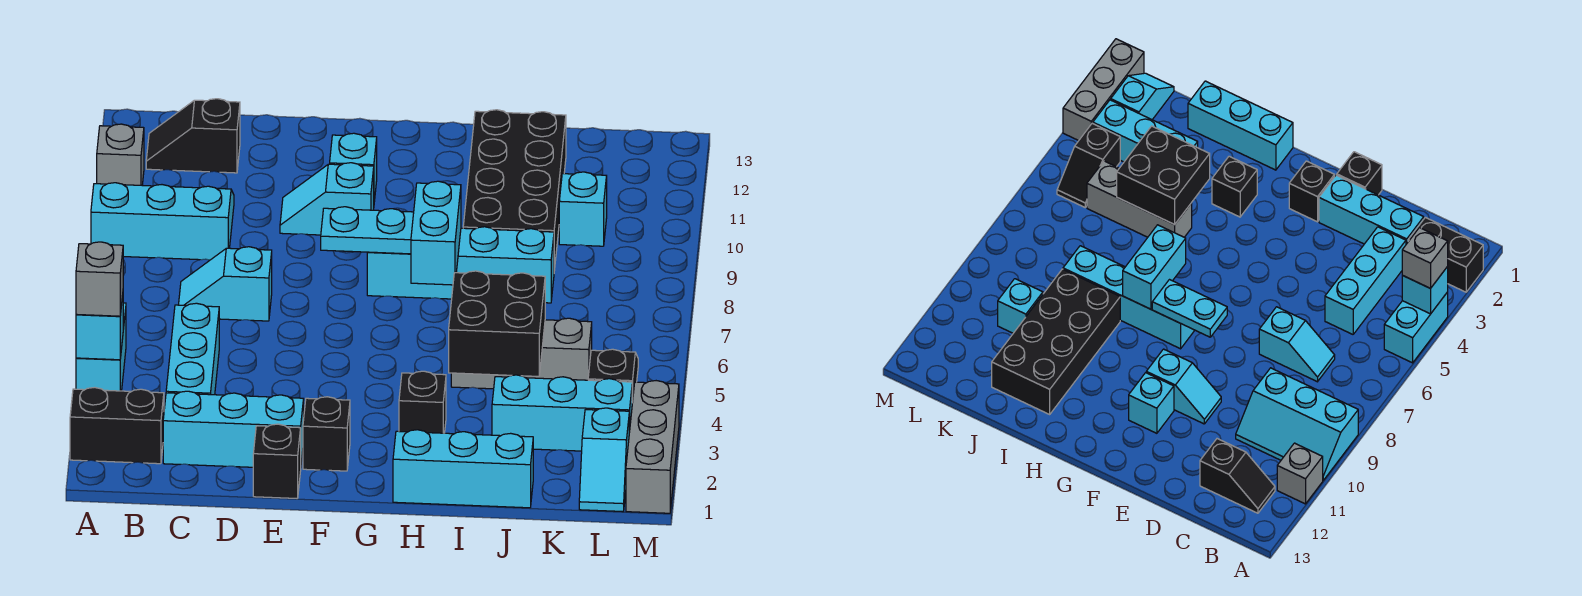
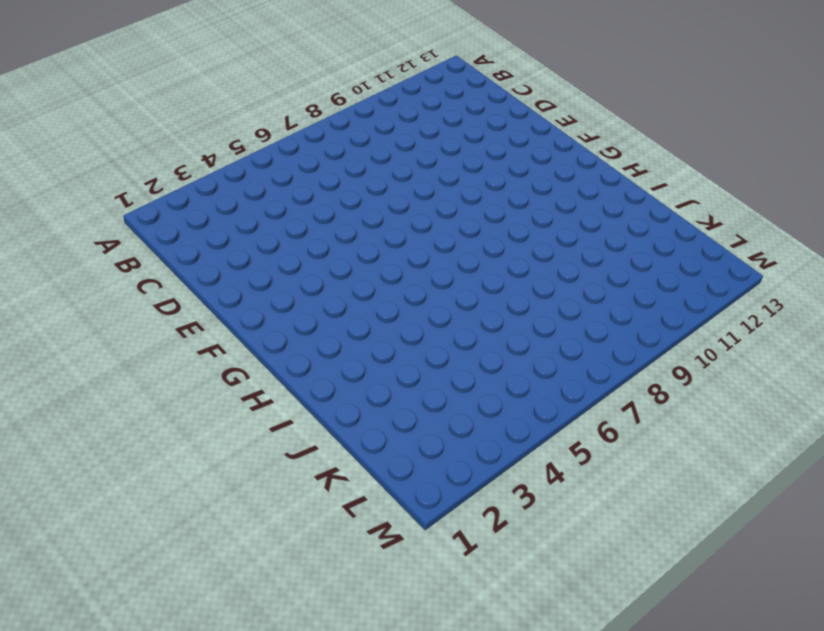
none -> black brick A2:B2 level 1
none -> cyan brick A4:A5 level 1
none -> cyan slope A9:C10 level 1 top 9

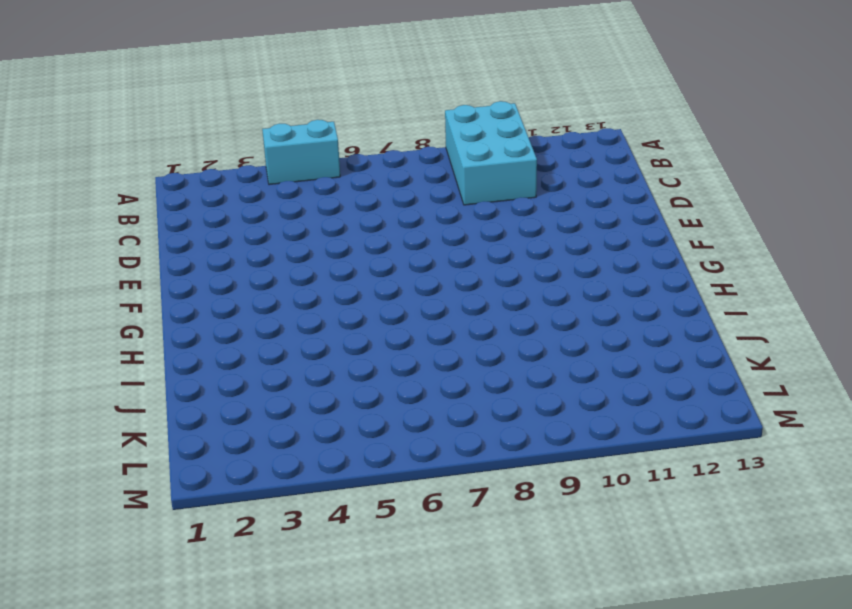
cyan brick A9:C10 level 1 -> cyan slope A9:C10 level 1 top 9
none -> black brick A2:B2 level 1
none -> grey brick A11 level 1
none -> black slope B12:C12 level 1 top C

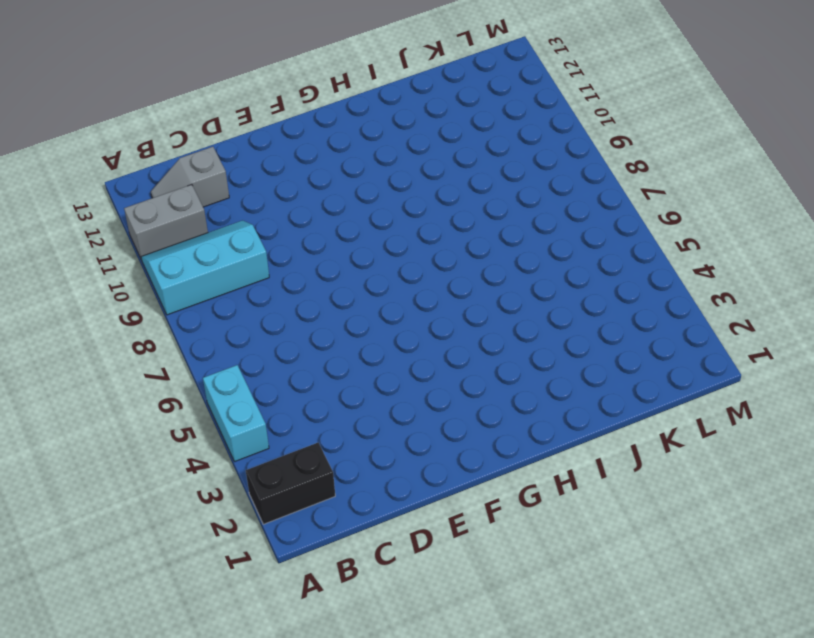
grey brick A11:B11 level 1 -> grey brick A11 level 1
grey slope B12:C12 level 1 top C -> black slope B12:C12 level 1 top C
none -> cyan brick C2:E2 level 1
none -> cyan brick C3:C5 level 1
none -> cyan slope C7:D7 level 1 top D

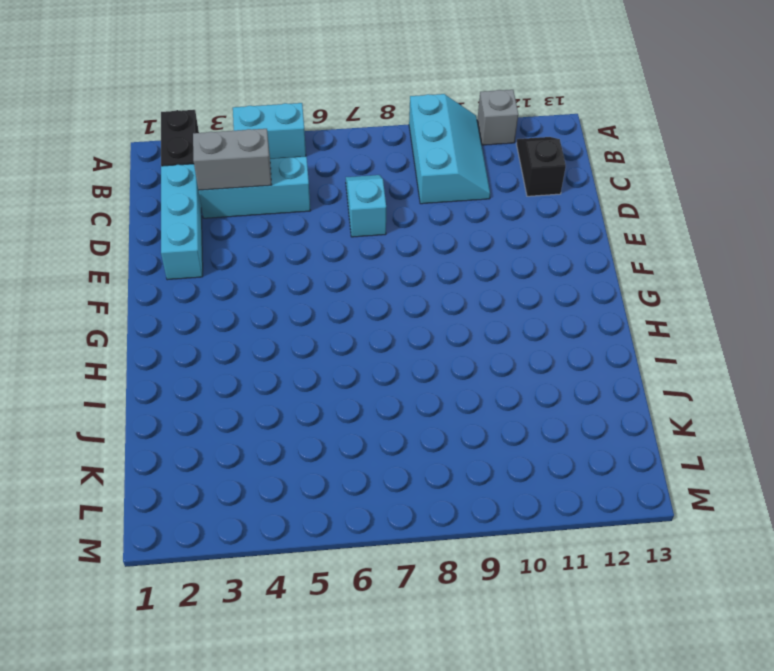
grey brick C3:C4 level 2 -> none
none -> black brick E1 level 1
none -> cyan slope E10:F10 level 1 top F
none -> black brick F2 level 1

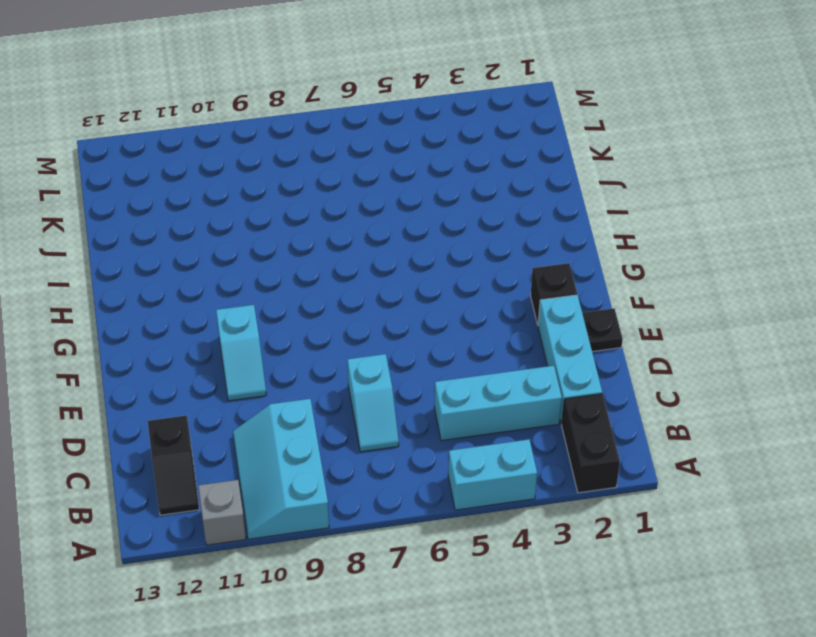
black plate E1 level 1 -> black brick E1 level 1
none -> cyan brick F11 level 1
none -> cyan brick G8:J8 level 1
none -> cyan brick H1:J1 level 1

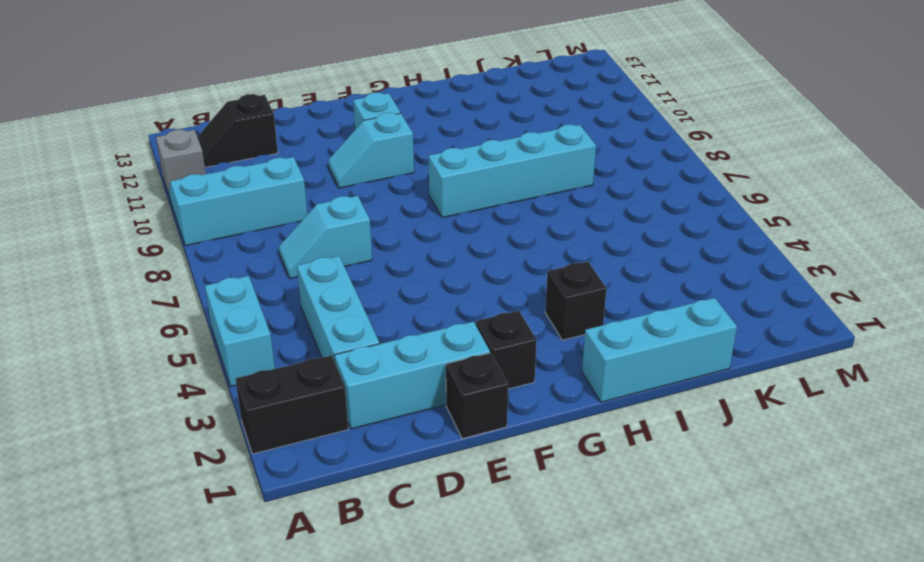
none -> grey brick I5:K5 level 1
none -> black brick I9:J12 level 1
none -> cyan brick J3:L3 level 1

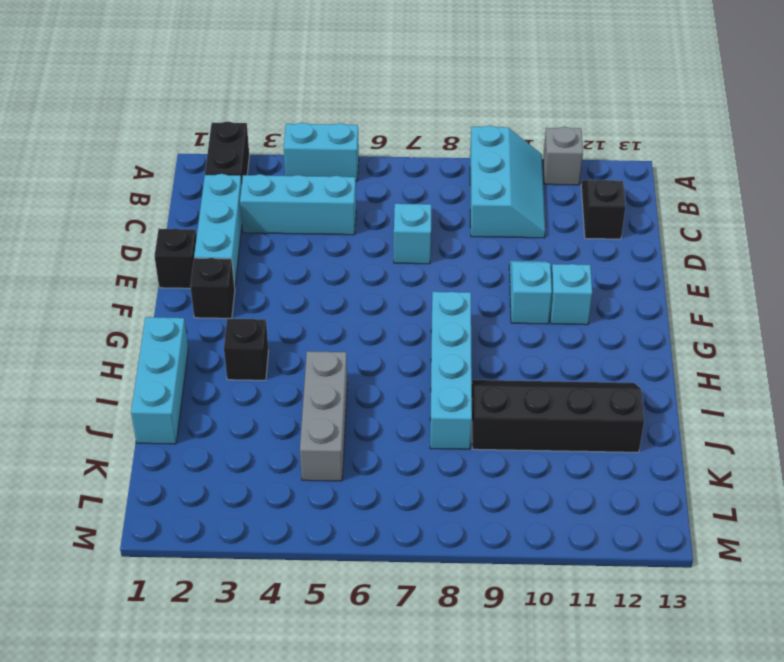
black slope I9:J12 level 1 top J -> black brick I9:J12 level 1
none -> cyan brick J3:L3 level 1
none -> cyan brick K10 level 1
none -> cyan slope L1:L2 level 1 top 2

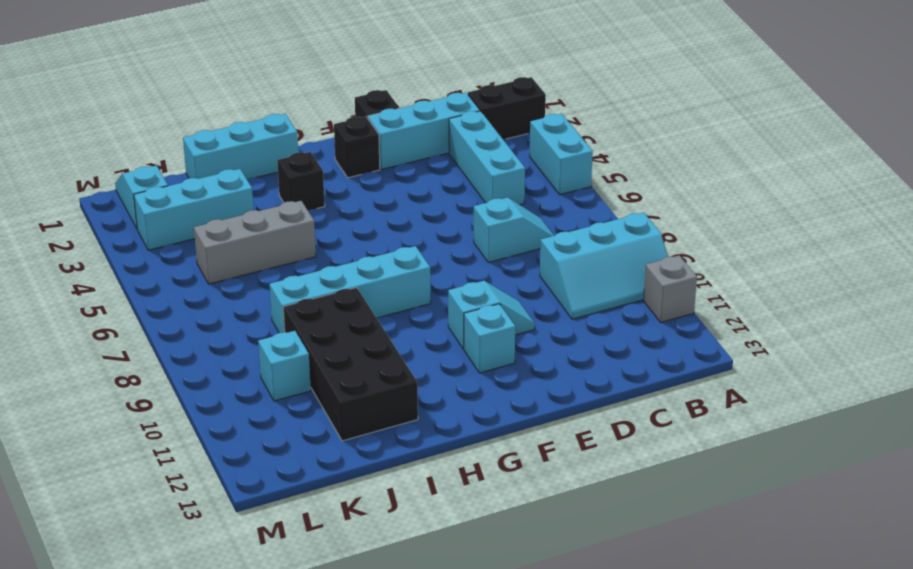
none -> black slope B12:C12 level 1 top C
none -> black slope L4:L5 level 1 top 4
none -> grey brick M1:M3 level 1

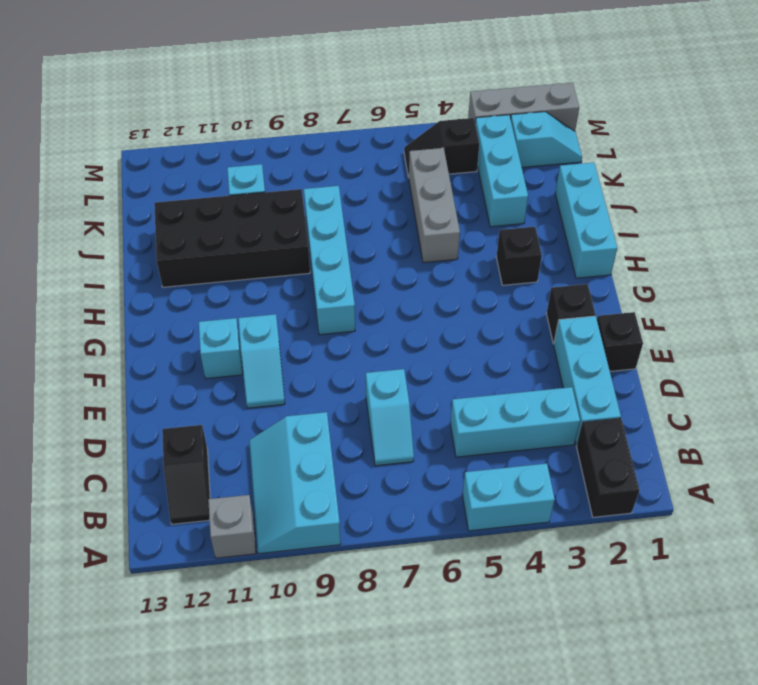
none -> cyan brick A4 level 2
none -> cyan plate F8:G8 level 2
none -> cyan brick H7:H8 level 2

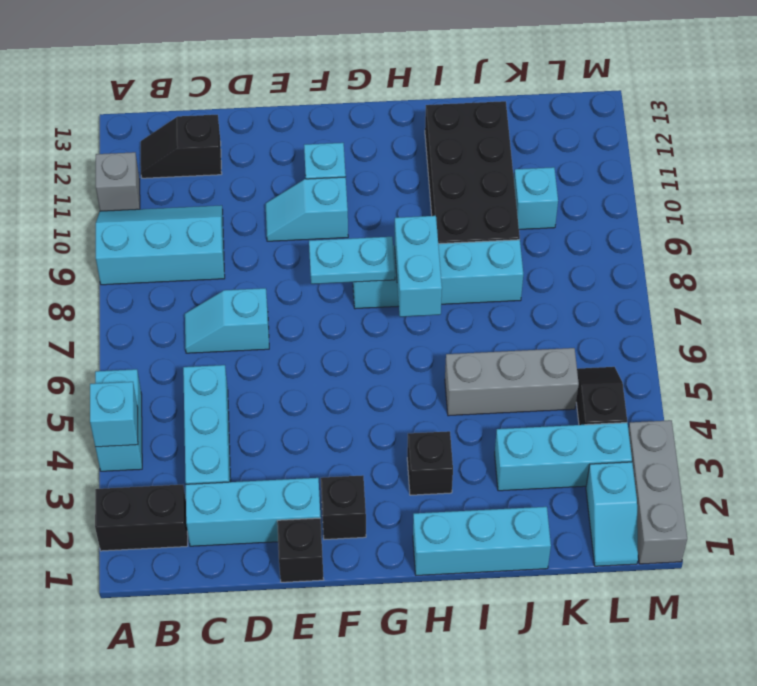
none -> black brick I4:J5 level 2
none -> grey brick A4 level 3

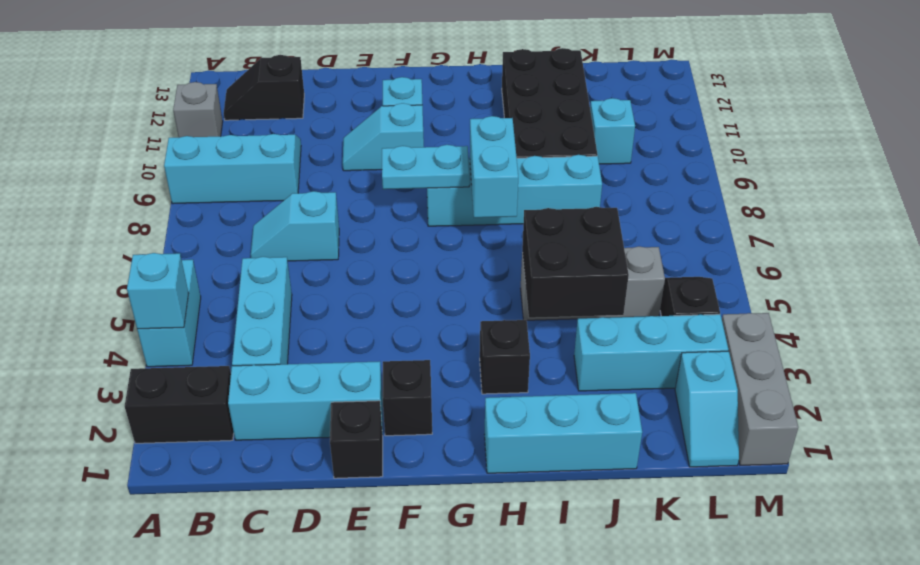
none -> grey brick A4 level 3

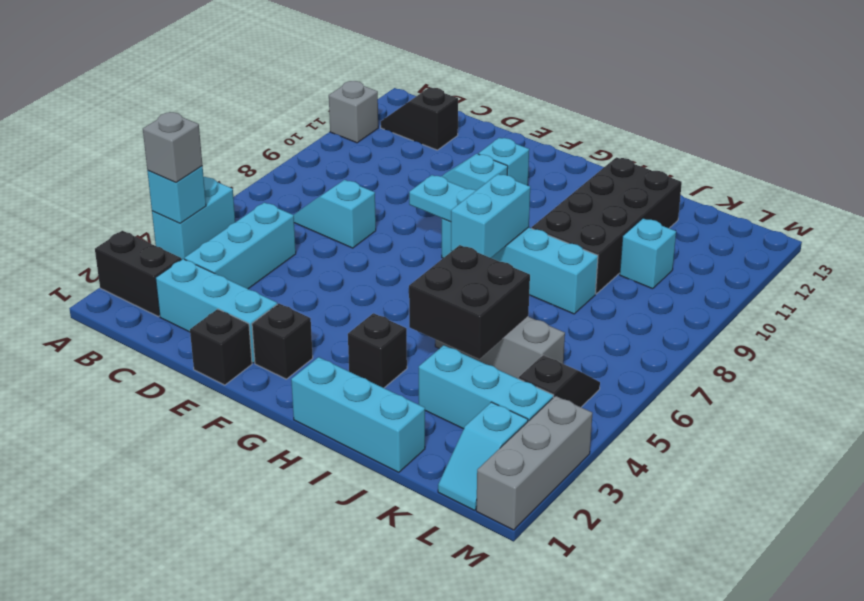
none -> cyan slope A9:C10 level 1 top 9

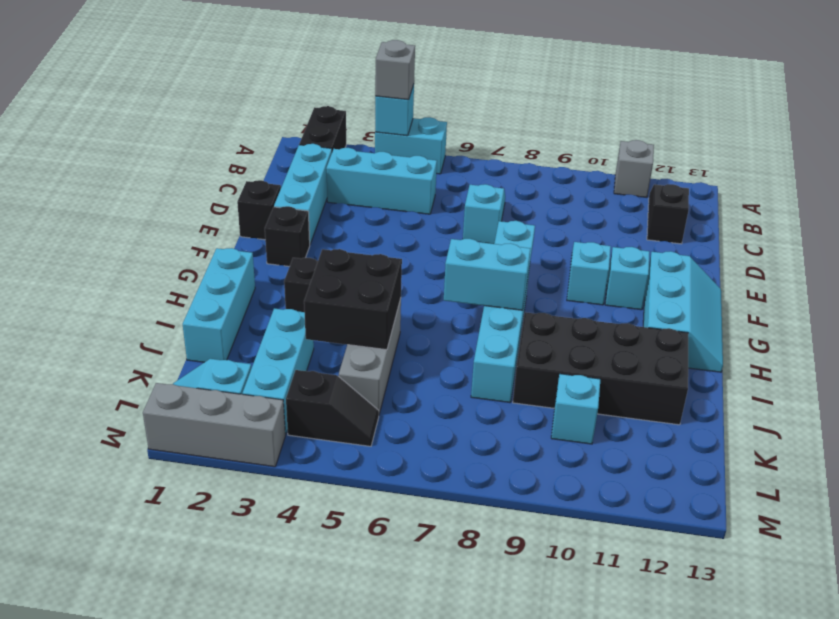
cyan slope F12:H13 level 1 top 12 -> cyan slope A9:C10 level 1 top 9

